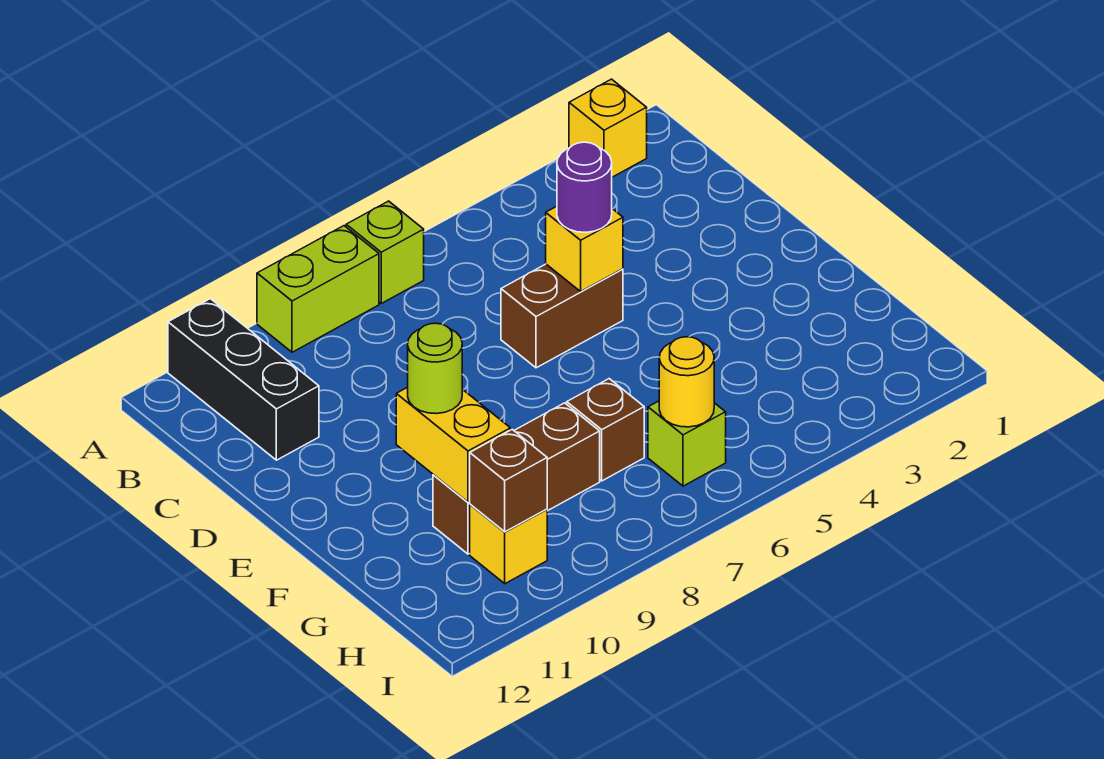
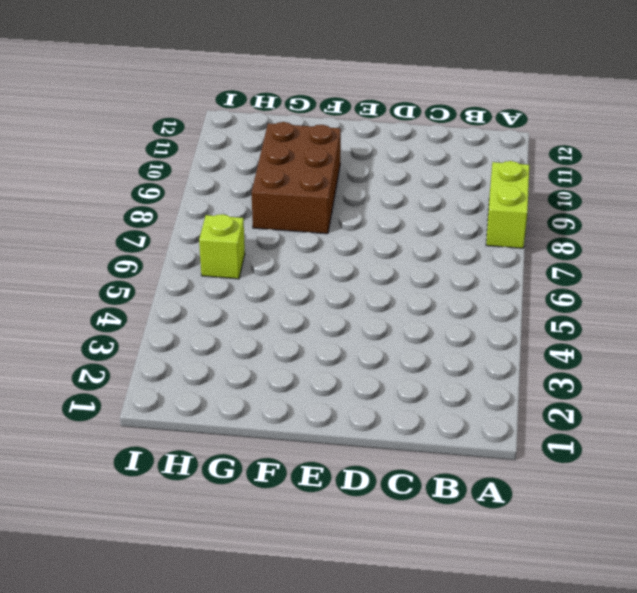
brown brick F8:G10 level 1 -> brown brick G8:G10 level 1
none -> yellow brick A2 level 1
none -> lime brick A7 level 1
none -> black brick A11:C11 level 1

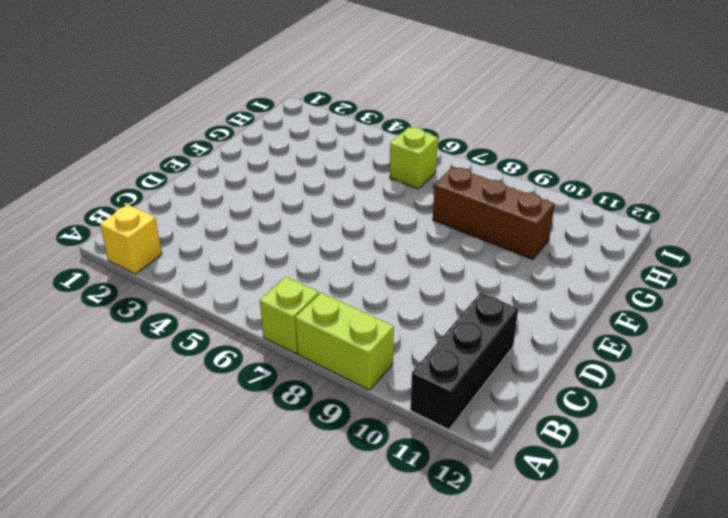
none -> brown brick D5:D6 level 1
none -> brown brick G7 level 1
none -> yellow brick H10 level 1

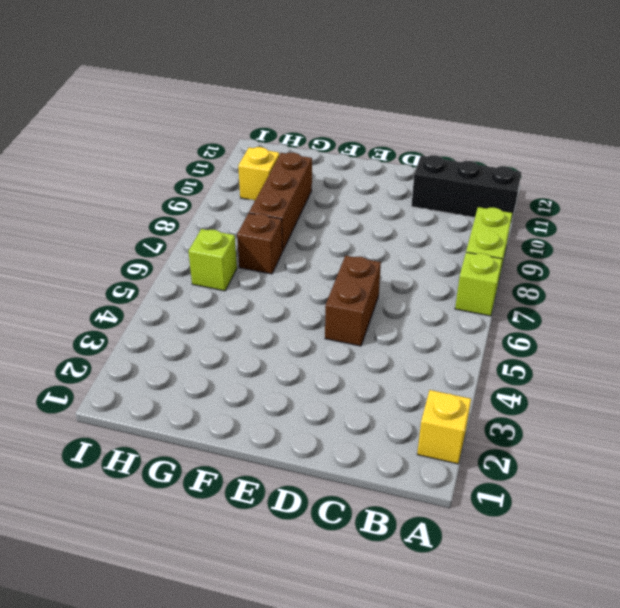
none -> yellow brick D5 level 2
none -> yellow brick F10:G10 level 2
none -> yellow round brick H6 level 2

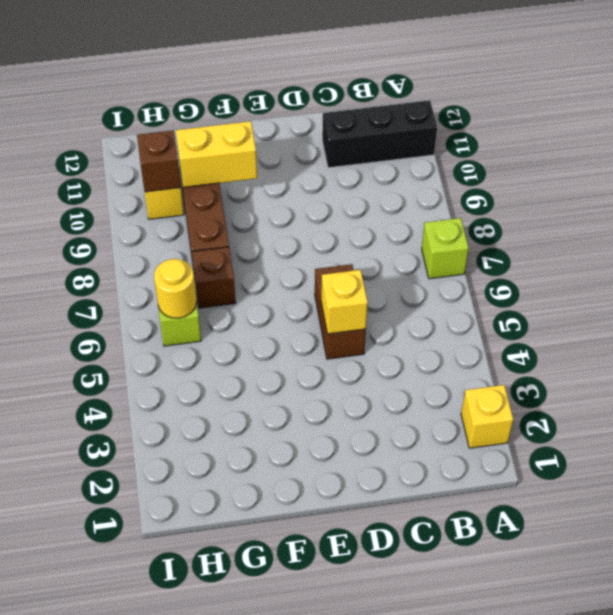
none -> lime brick A8:A9 level 1
none -> purple round brick D5 level 3
none -> lime round brick F10 level 3

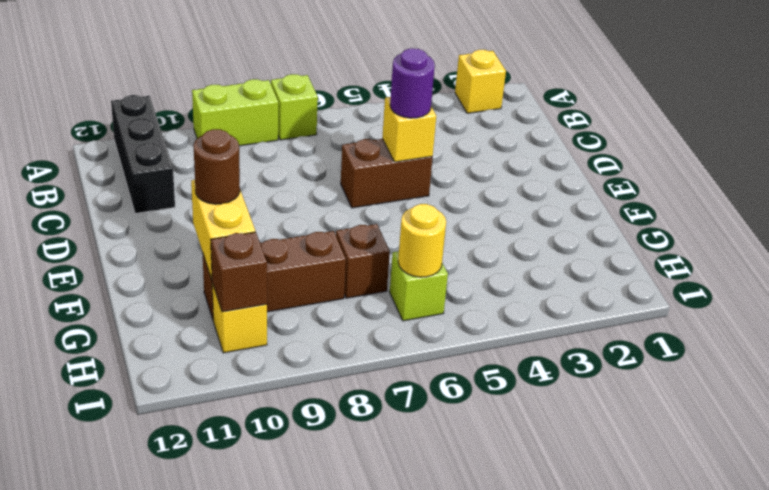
brown round brick F10 level 3 -> lime round brick F10 level 3

